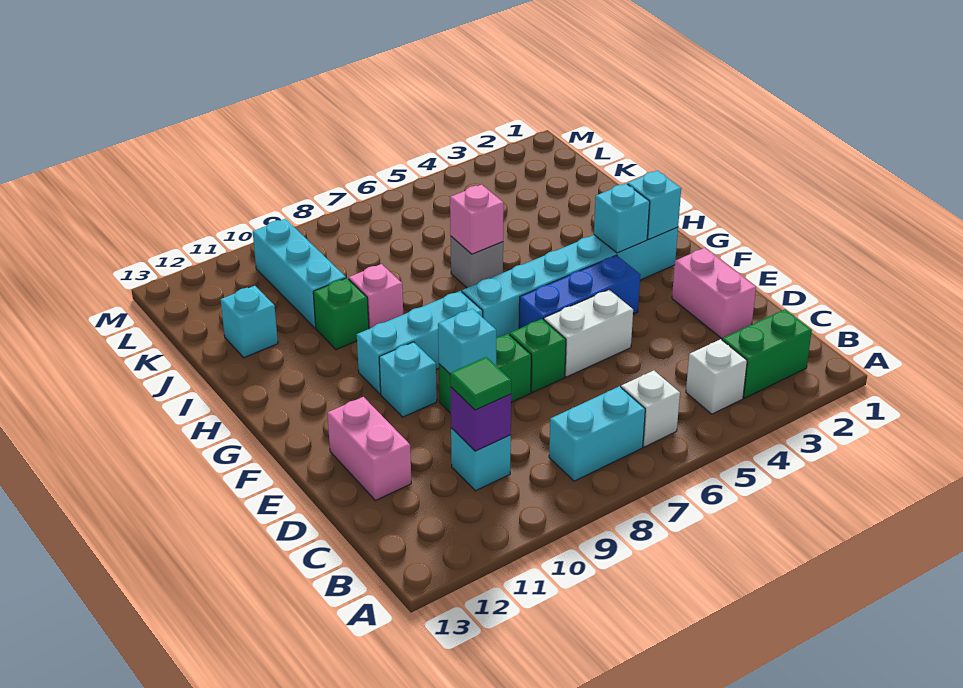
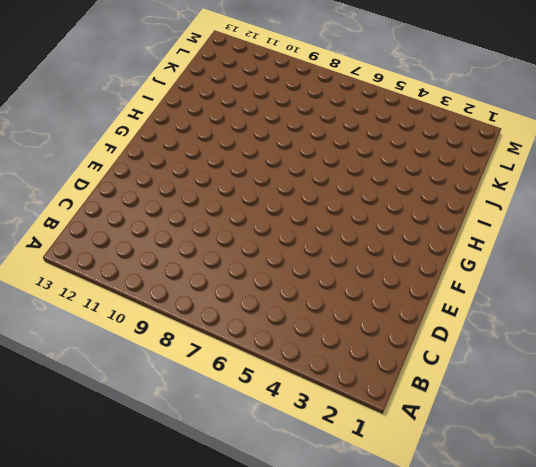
none -> green brick B2:B3 level 1
none -> white brick B4 level 1
none -> white brick B6 level 1

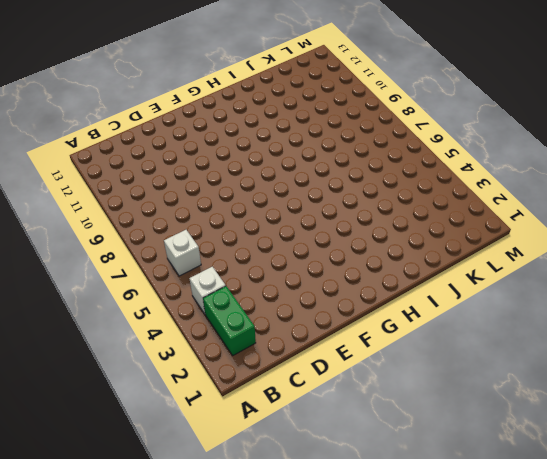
none -> cyan brick B7:B8 level 1
none -> cyan brick C10 level 1
none -> pink brick D2:E2 level 1

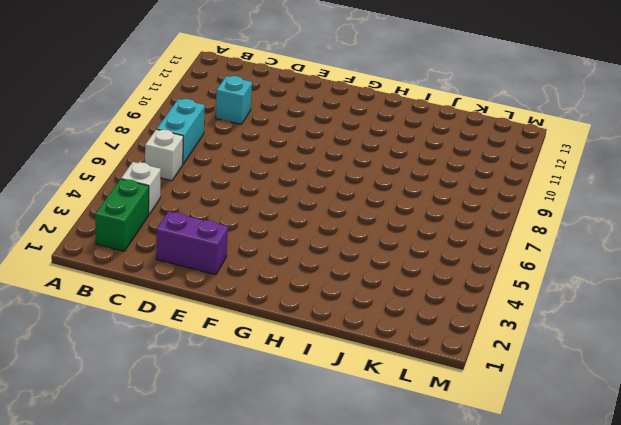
purple brick D2:E2 level 1 -> pink brick D2:E2 level 1
none -> pink brick D12:E12 level 1
none -> white brick E5:E6 level 1
none -> green brick E7 level 1

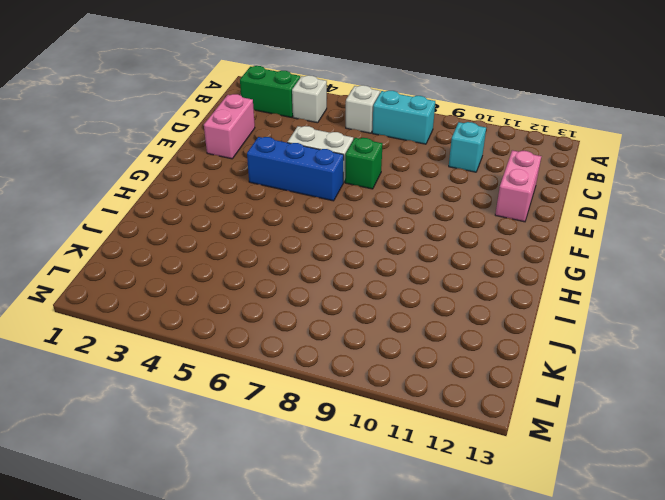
none -> green brick E8:E9 level 1
none -> cyan brick F10 level 1
none -> cyan brick G2:G7 level 1

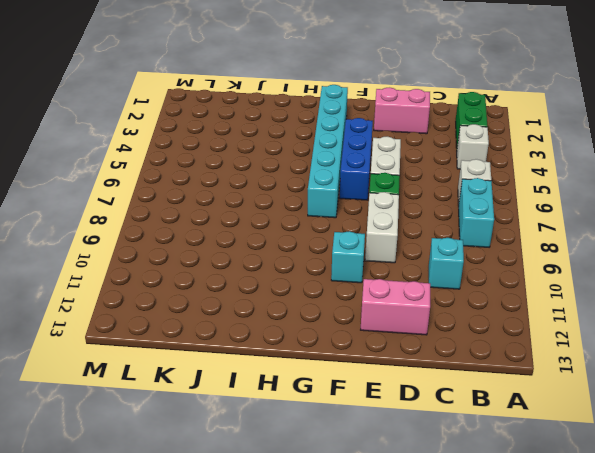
white brick E8:E9 level 1 -> green brick E8:E9 level 1
none -> cyan brick G8:G10 level 1
none -> grey brick I6 level 1
none -> pink brick I9 level 1

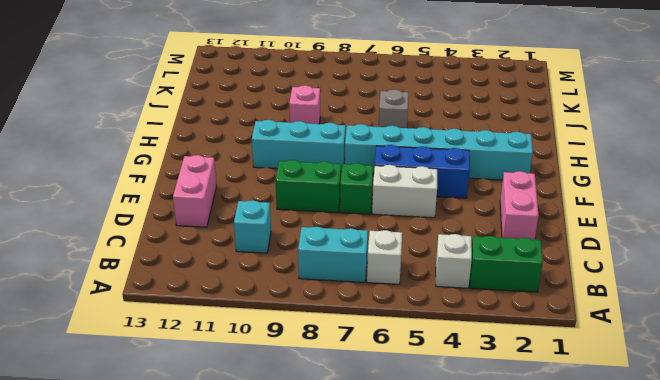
none -> cyan brick F10 level 1
none -> green brick I10 level 1
none -> cyan brick J10:L10 level 1

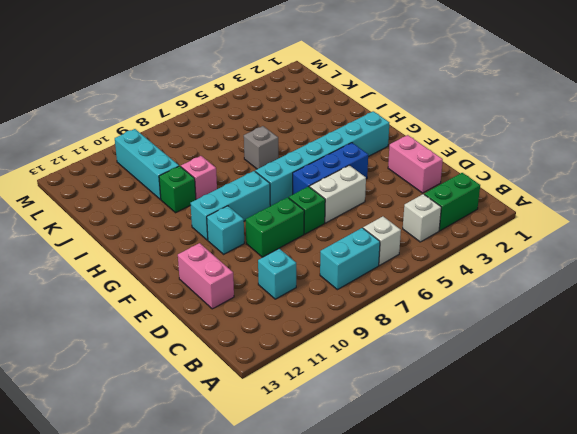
none -> cyan brick J12 level 1
none -> purple brick C10 level 2
none -> cyan brick E9 level 2

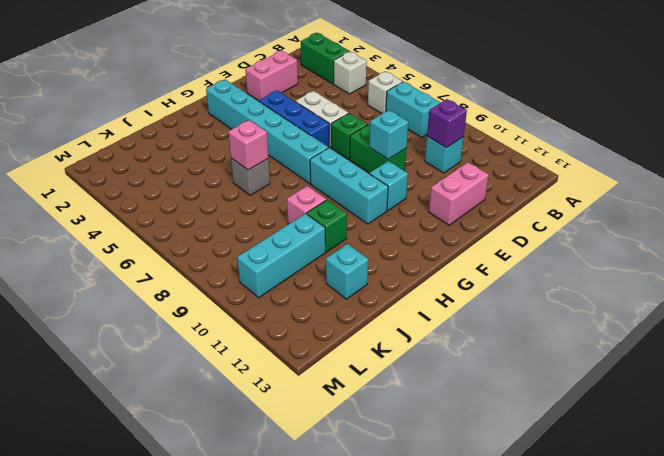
none -> cyan brick G2 level 2
none -> cyan brick G3 level 2
none -> green tile C10 level 3

